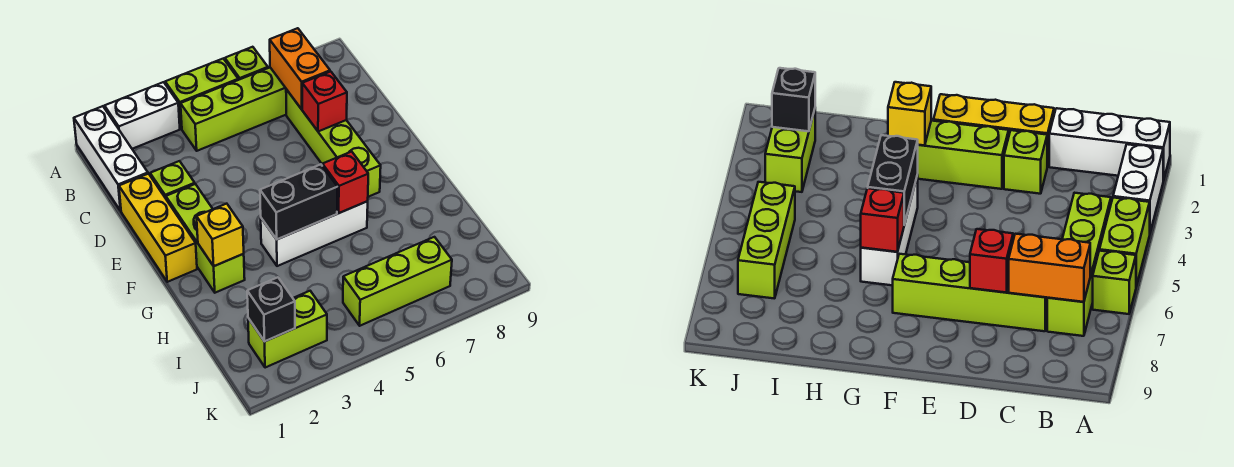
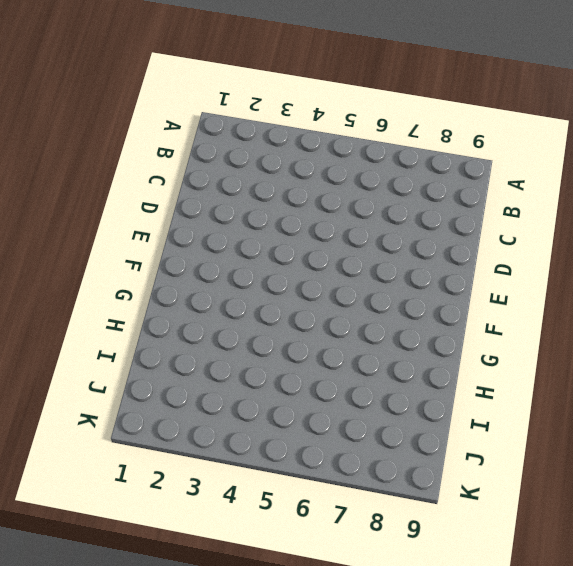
none -> white brick A1:C1 level 1
none -> white brick A2:A3 level 1
none -> lime brick A4:A5 level 1

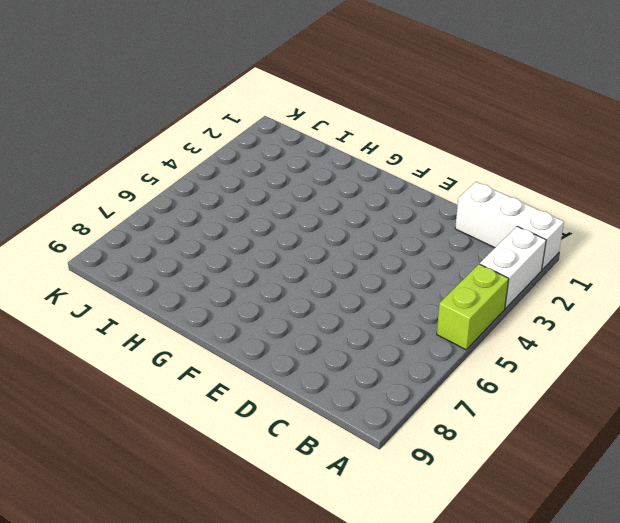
none -> lime brick A6 level 1
none -> lime brick B4:B7 level 1
none -> lime brick C7:F7 level 1

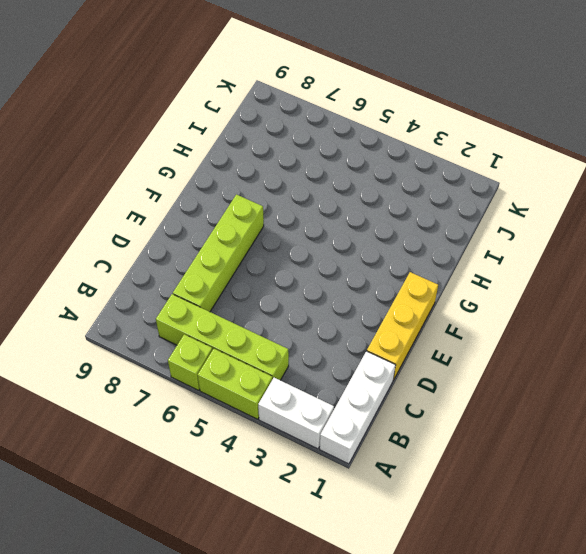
none -> lime brick D2 level 1
none -> lime brick E2:G2 level 1
none -> white brick G4:G6 level 1

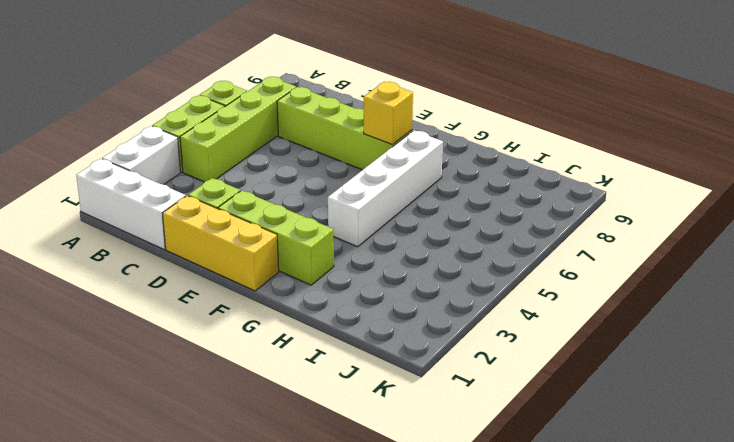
yellow brick F7 level 2 -> yellow brick G2 level 2
white brick G4:G7 level 1 -> white brick G4:G6 level 1
none -> lime brick J2:J3 level 1
none -> lime brick J5:J7 level 1
none -> orange brick B7:C7 level 2

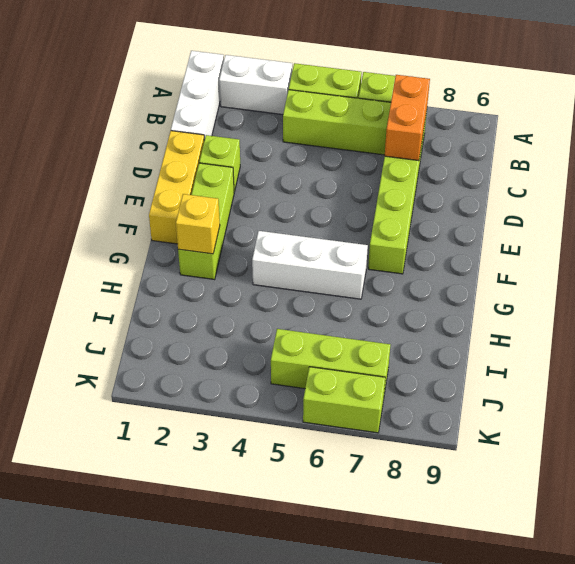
lime brick K6:K7 level 1 -> lime brick J2:J3 level 1
none -> red brick D7 level 2
none -> black brick G4:G5 level 2
none -> red brick G6 level 2

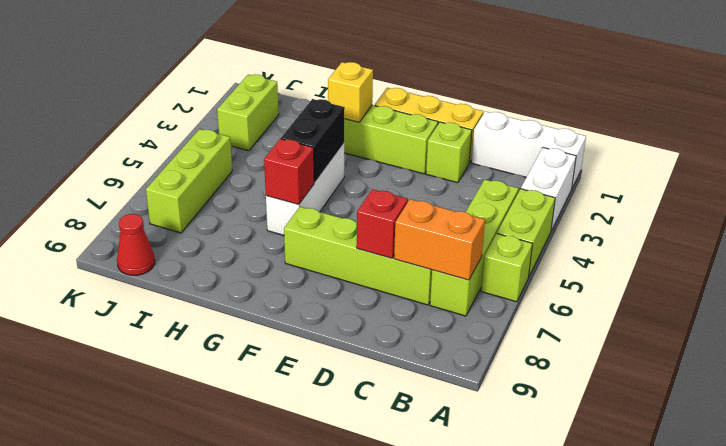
red cone J9 level 1 -> none
none -> black brick J2 level 2

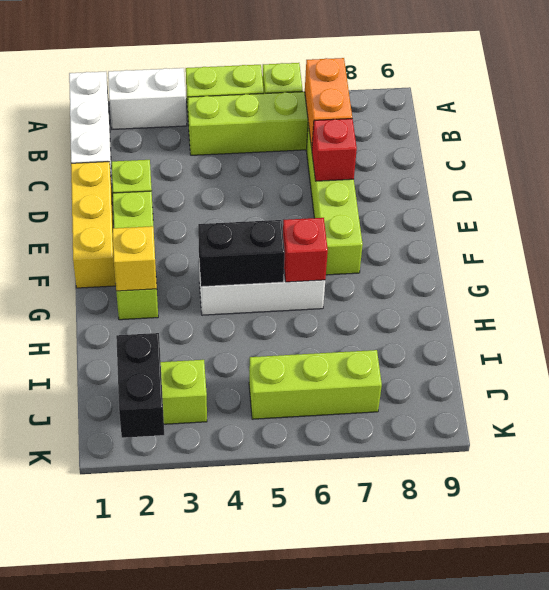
black brick J2:K2 level 2 -> black brick J2 level 2

